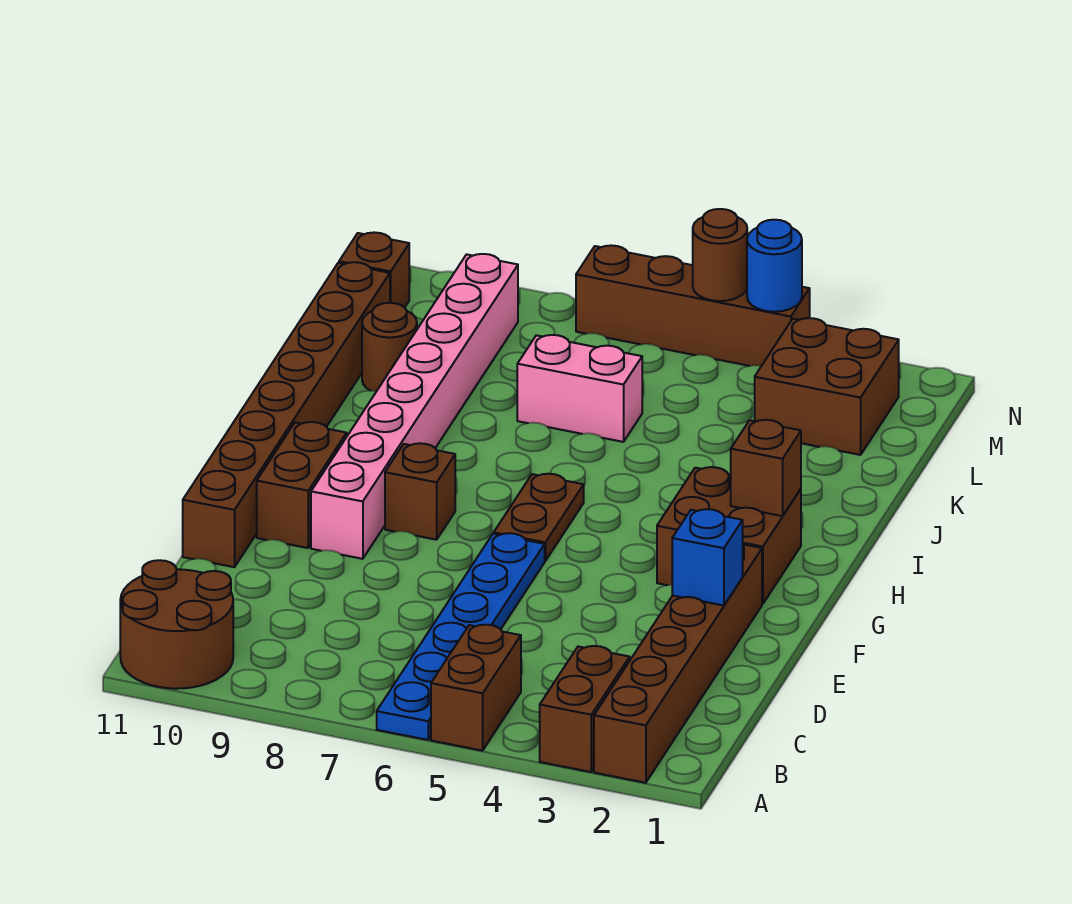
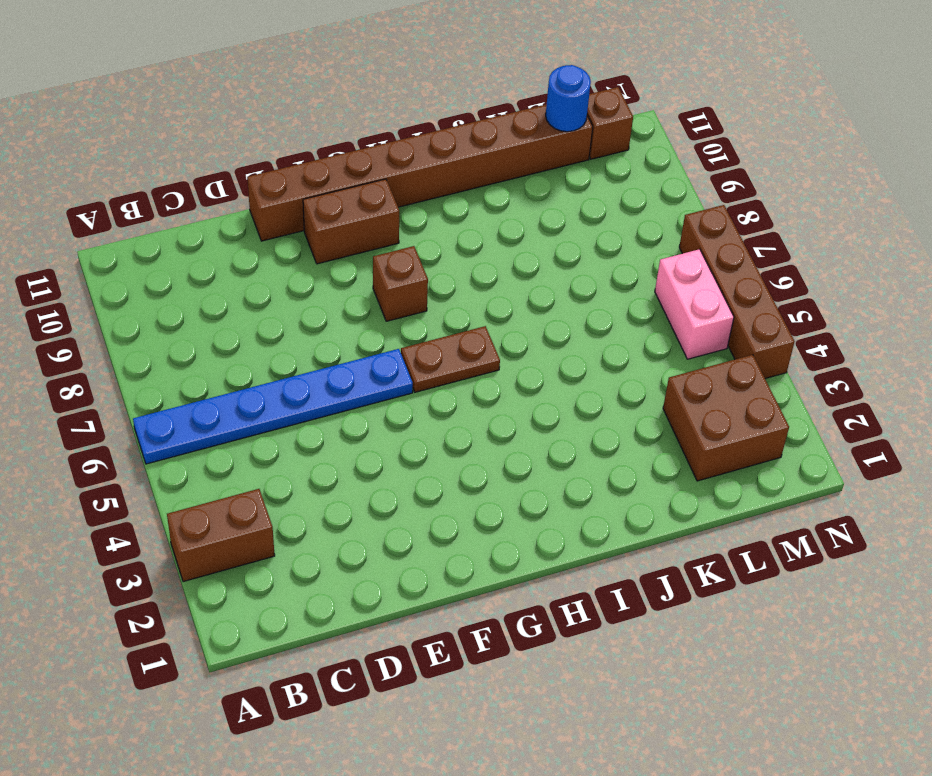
blue round brick L11 level 2 -> blue round brick N4 level 2
pink brick M5:M6 level 1 -> pink brick K6:K7 level 1
none -> brown brick A2:F2 level 1
none -> brown brick A5:B5 level 1
none -> brown round brick A10:B11 level 1

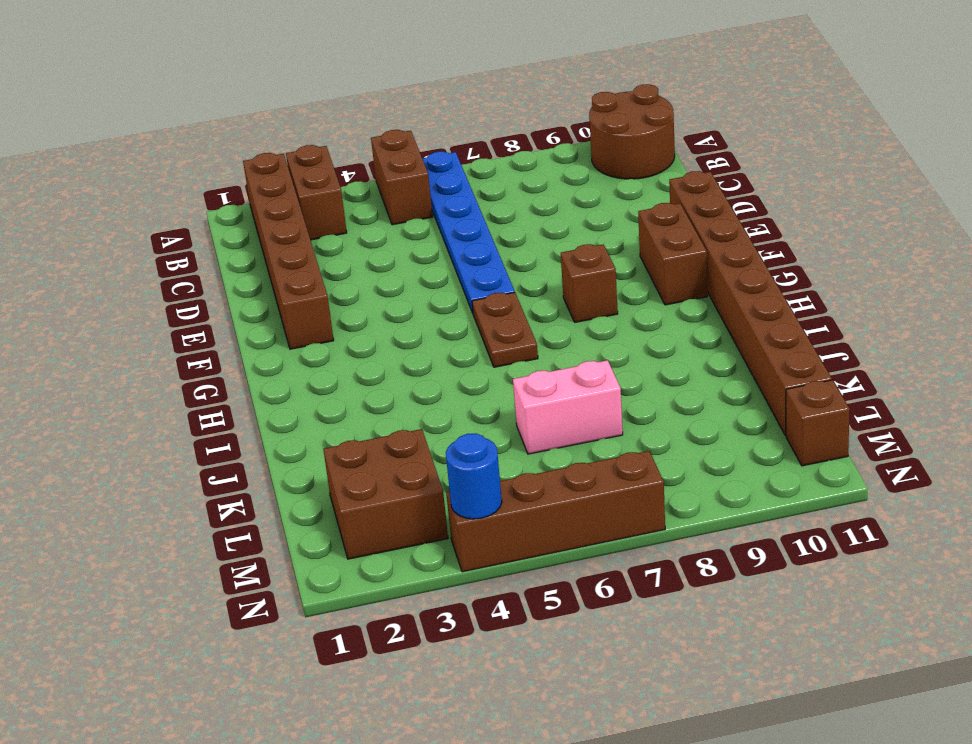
none -> pink brick F9:M9 level 1
none -> brown brick G2:H3 level 1
none -> brown round brick K10 level 1

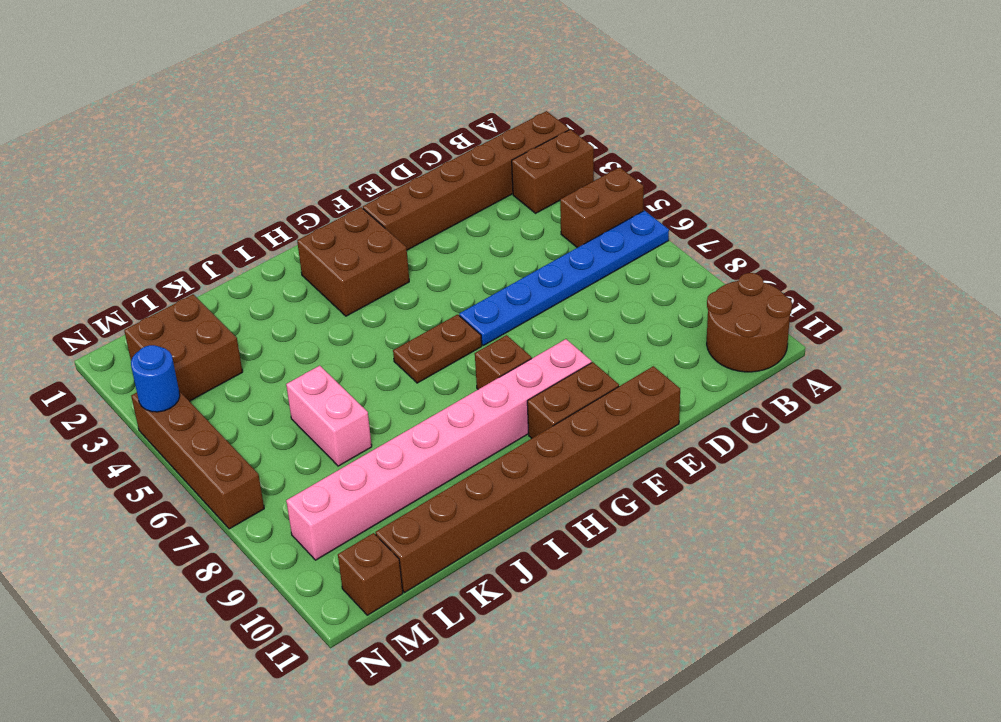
none -> brown round brick K10 level 1
none -> blue brick E2 level 2
none -> brown brick H2 level 2

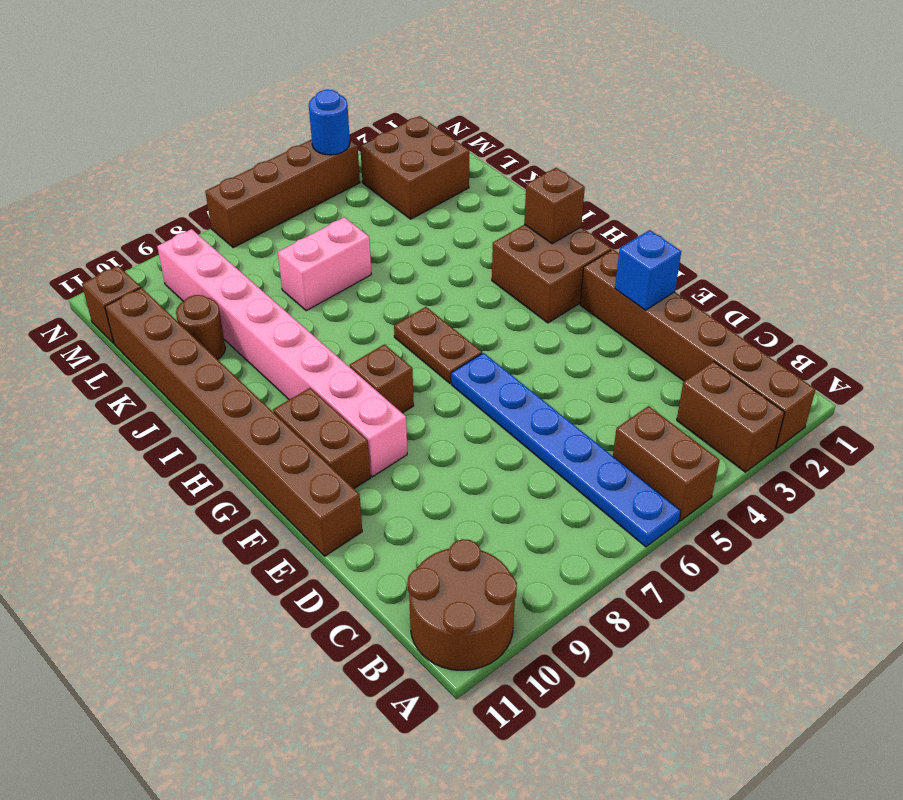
none -> brown round brick N5 level 2

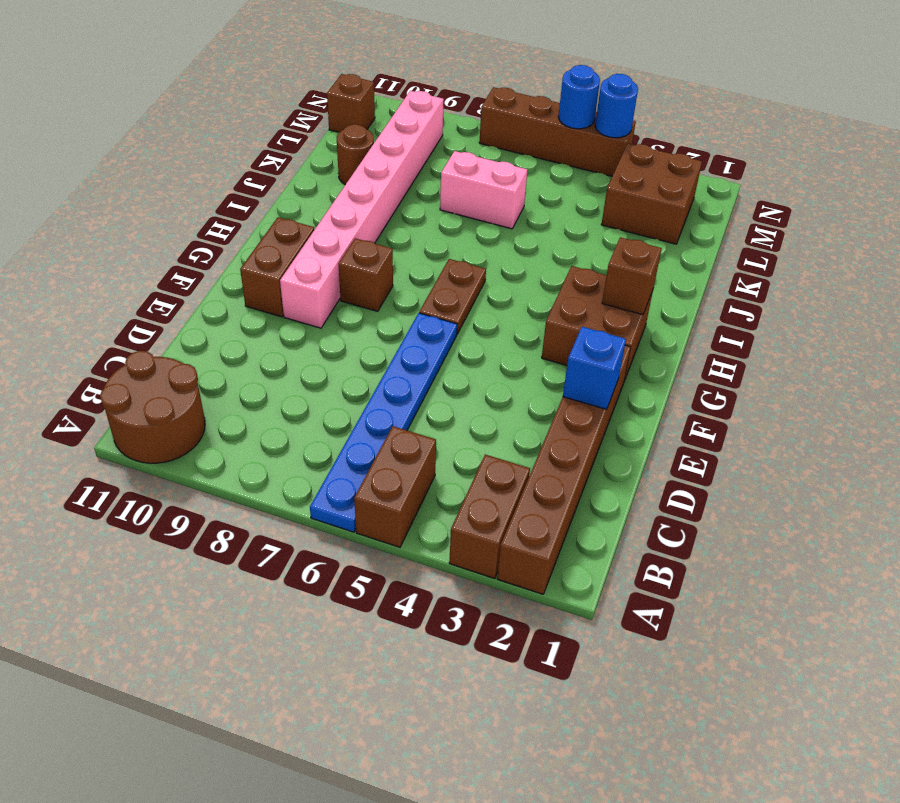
blue round brick N5 level 2 -> brown round brick N5 level 2
none -> brown brick E11:L11 level 1

